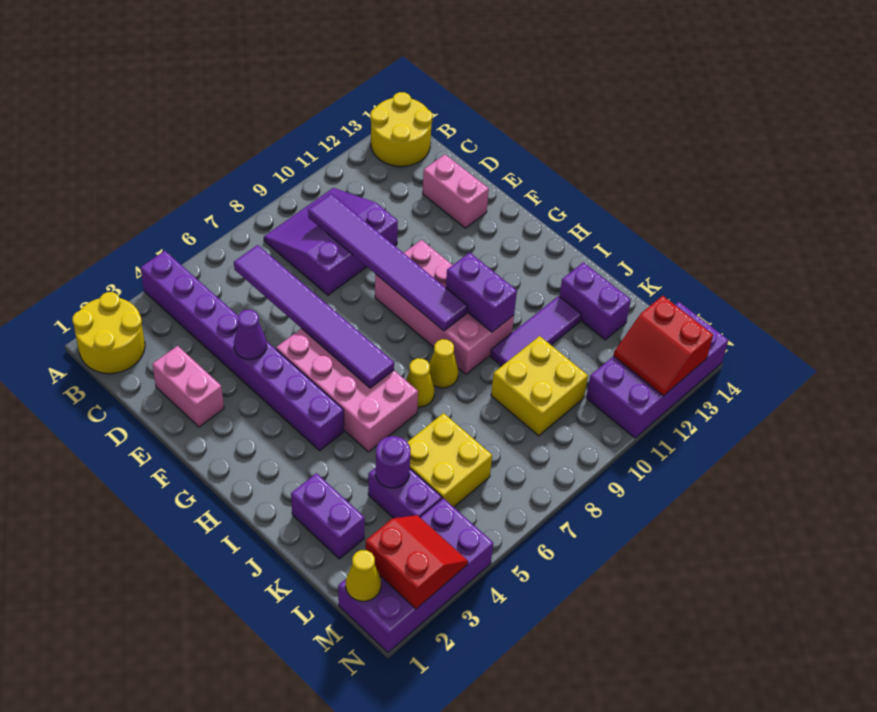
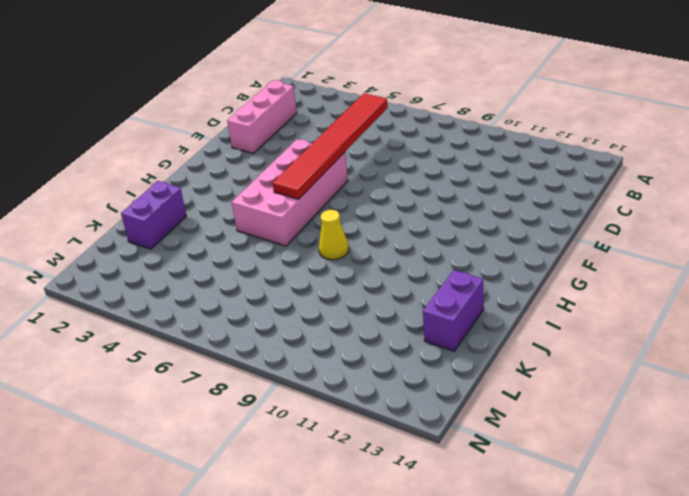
pink brick C2:E2 level 1 -> pink brick D2:E2 level 1
red tile C6:H6 level 2 -> purple tile C6:H6 level 2
none -> yellow round brick A1:B2 level 1
none -> purple brick A4:H4 level 1
none -> yellow round brick A13:B14 level 1

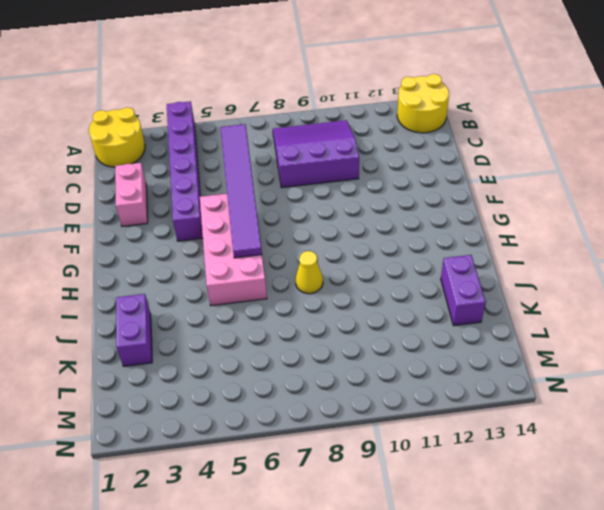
purple brick A4:F4 level 1 -> purple brick A4:H4 level 1
none -> pink brick D13:E13 level 1
none -> pink brick F9:I10 level 1
none -> yellow cone I7 level 1

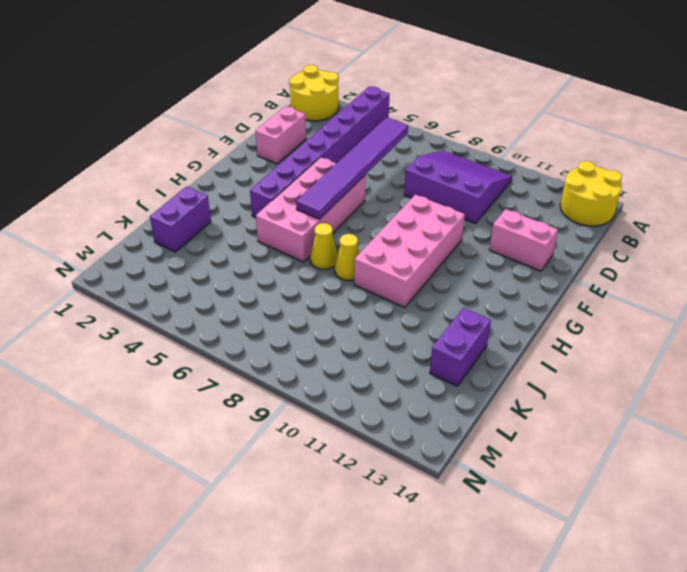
pink brick E12:E13 level 1 -> pink brick D13:E13 level 1
none -> purple tile J10:J12 level 1
none -> purple brick K4:L4 level 1
none -> yellow brick K5:L6 level 1

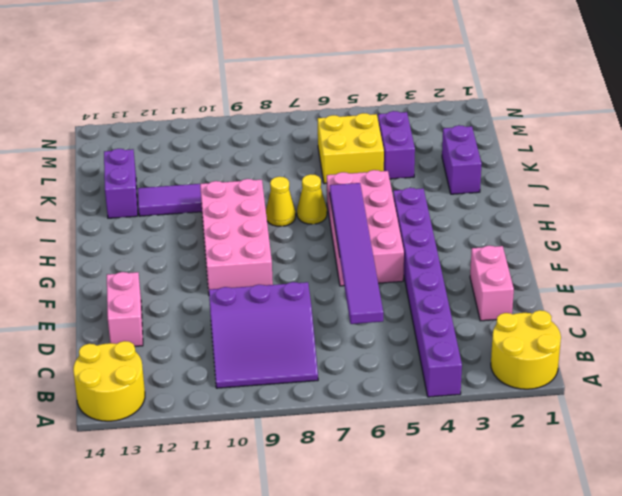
none -> yellow brick K9:L10 level 1
none -> purple brick M1:N4 level 1
none -> purple brick M11:N14 level 1

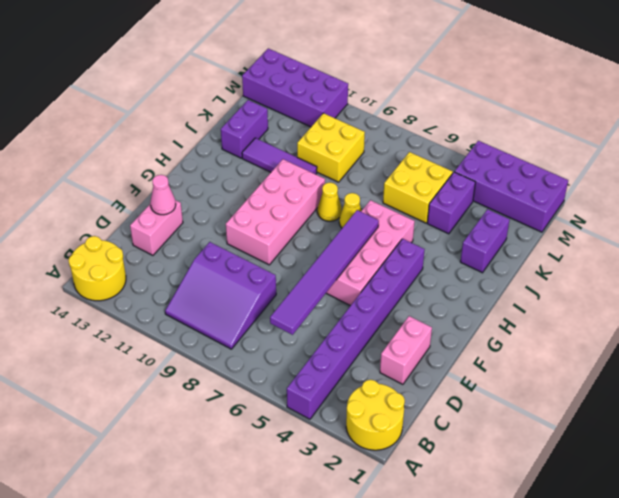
pink cone E13 level 2 -> none
none -> purple tile C9:H9 level 2
none -> purple cone E4 level 2
none -> purple brick H10:I10 level 2

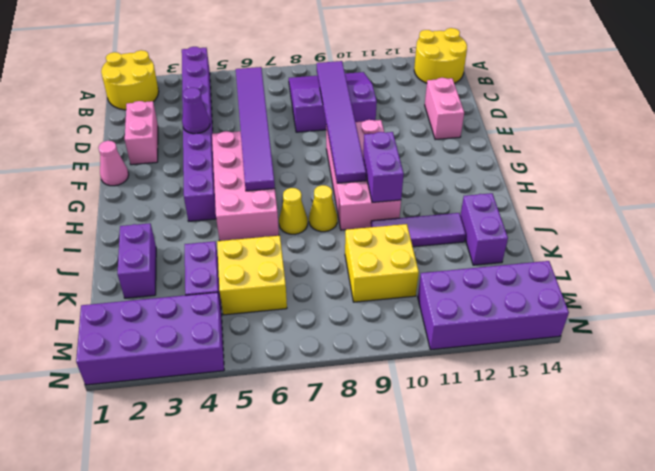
pink cone F1 level 1 -> none
none -> purple round brick K4 level 2
none -> yellow cone M1 level 2
none -> red slope M2:N3 level 2 top 2

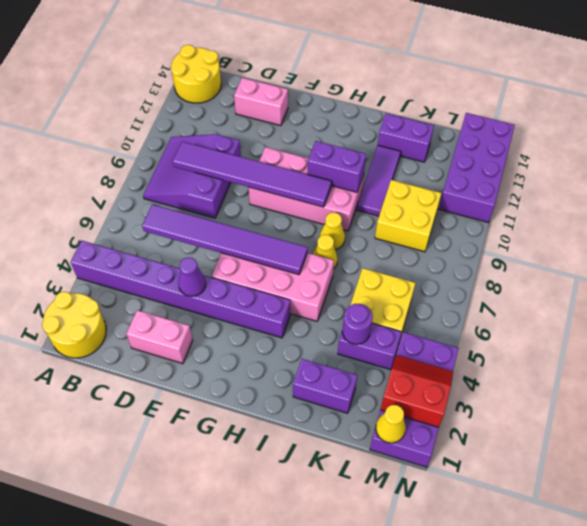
none -> red slope M12:N13 level 2 top 13

